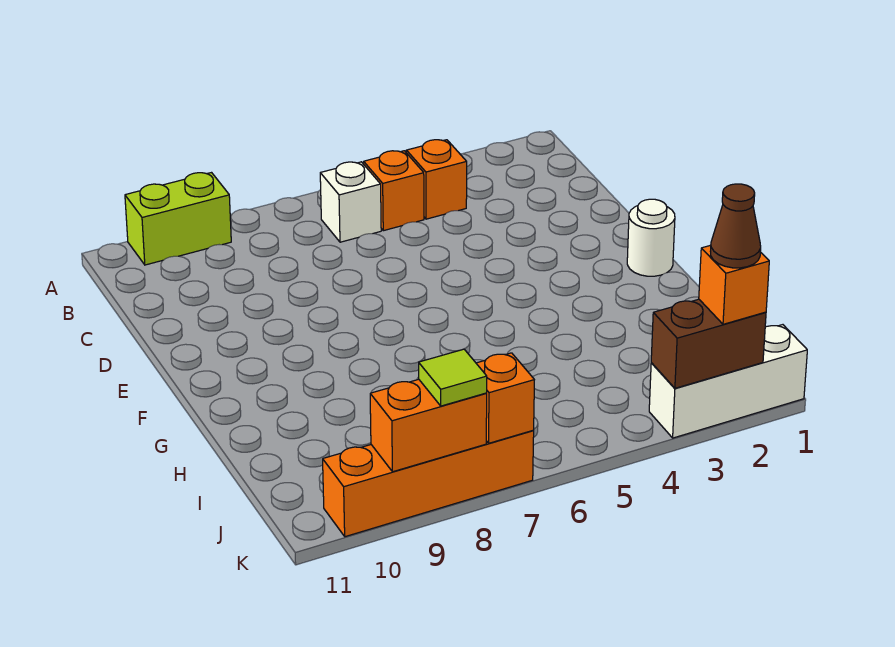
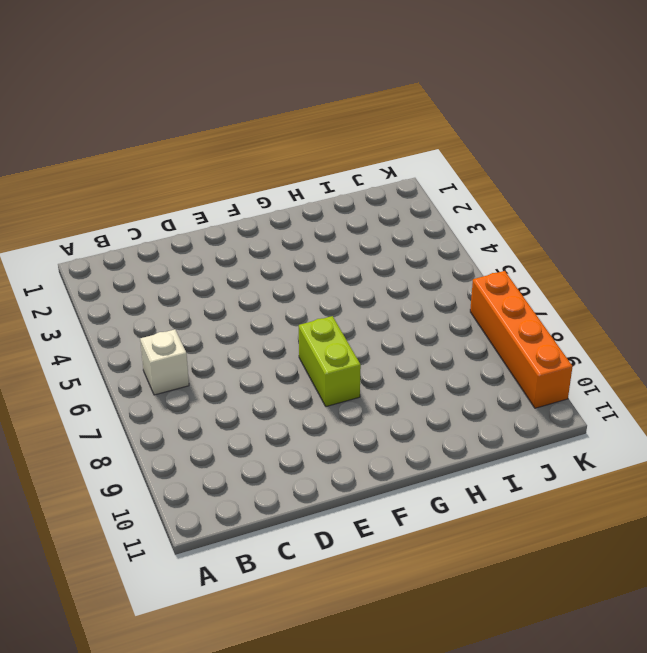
lime brick F7:F8 level 1 -> lime brick A9:A10 level 1
none -> orange brick B4 level 1
none -> orange brick B5 level 1
none -> white round brick F1 level 1

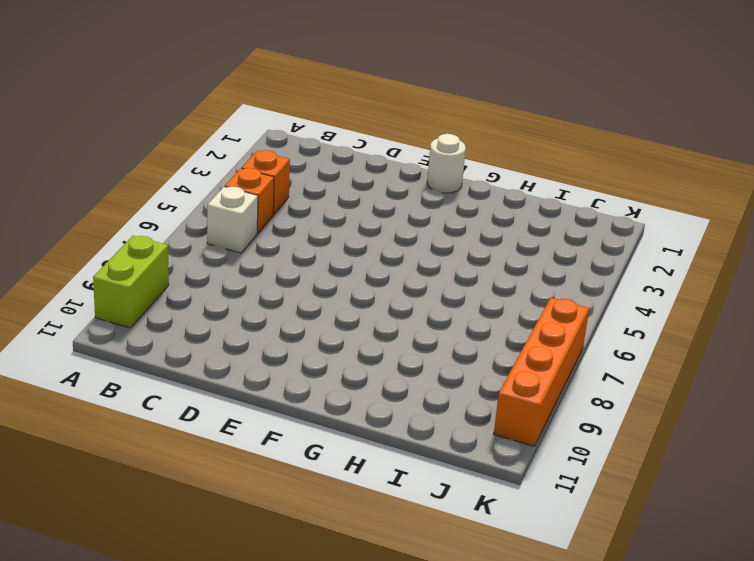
none -> white brick K1:K3 level 1
none -> brown brick K2:K3 level 2
none -> orange brick K7 level 2

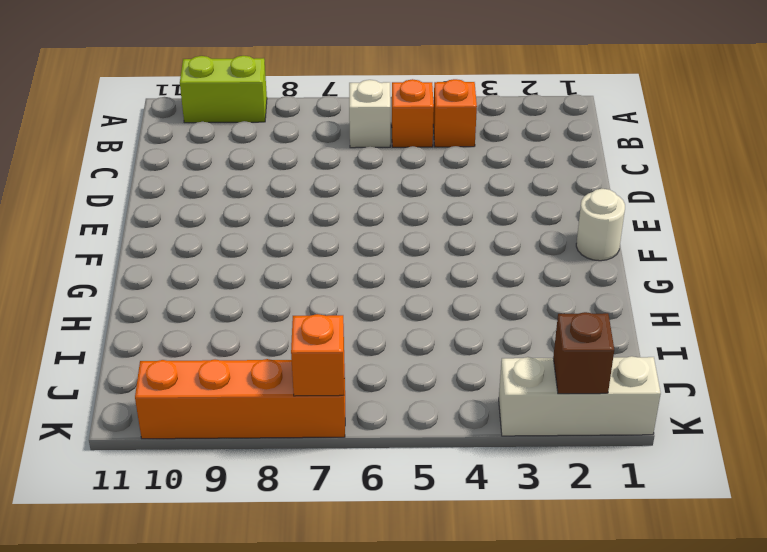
brown brick K2 level 2 -> brown brick K2:K3 level 2
none -> orange brick K8:K9 level 2
none -> orange brick K2 level 3
none -> lime tile K8 level 3

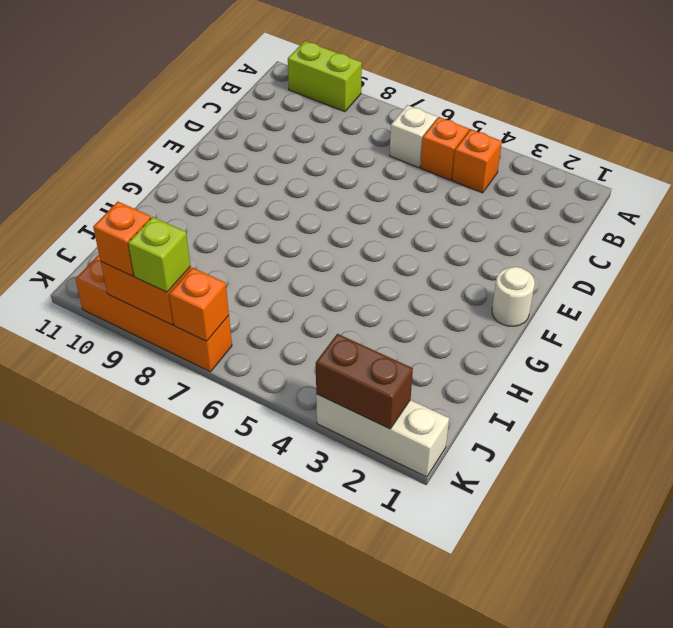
lime brick K8 level 3 -> lime tile K8 level 3
orange brick K9 level 3 -> orange brick K2 level 3
none -> brown cone K2 level 4

